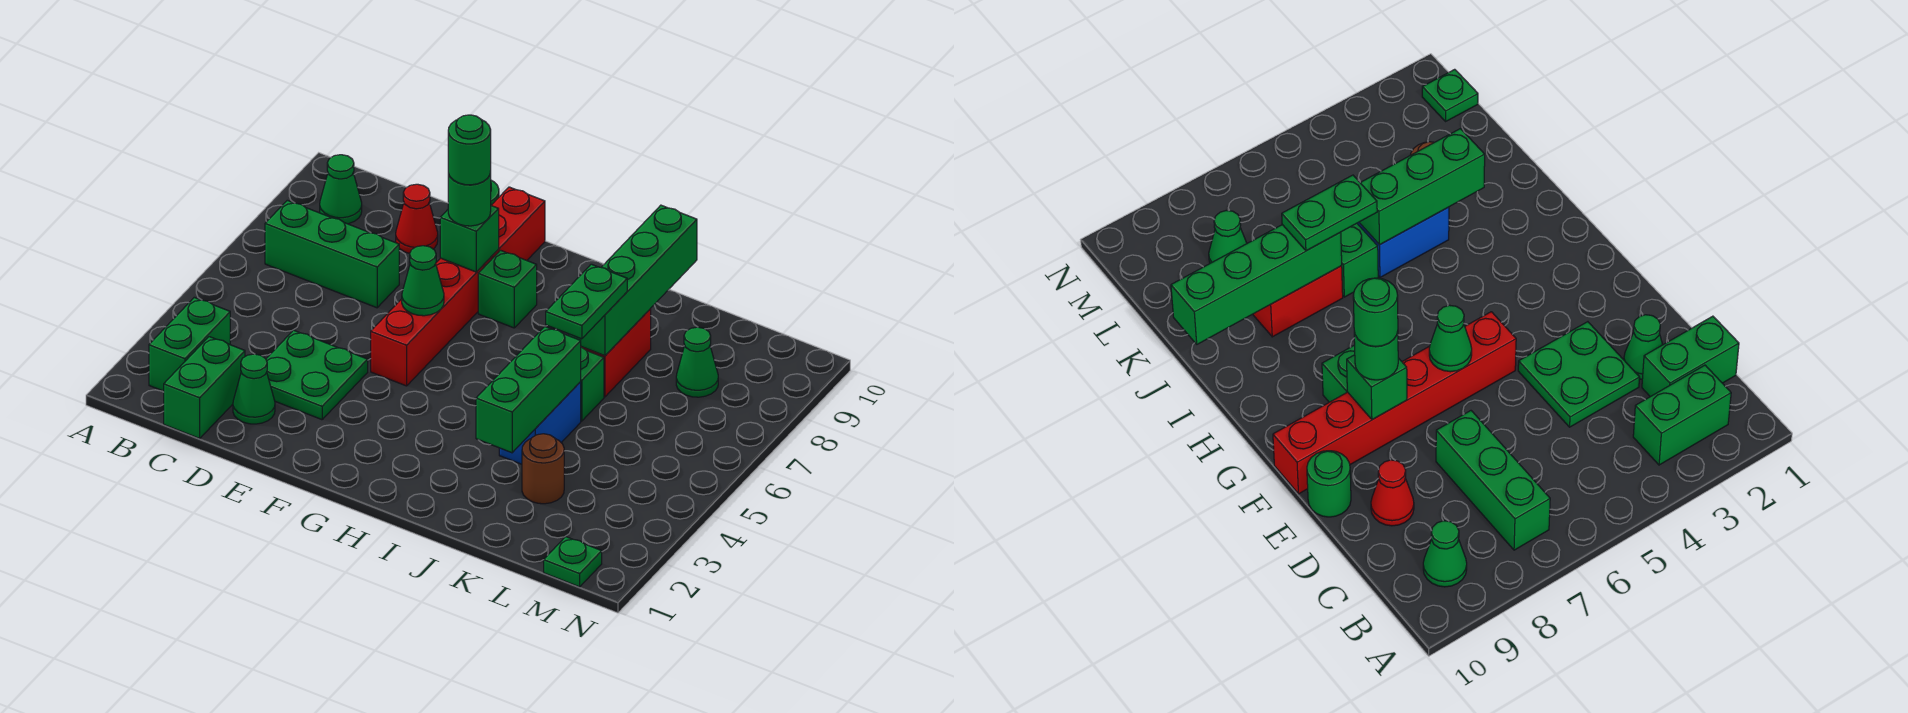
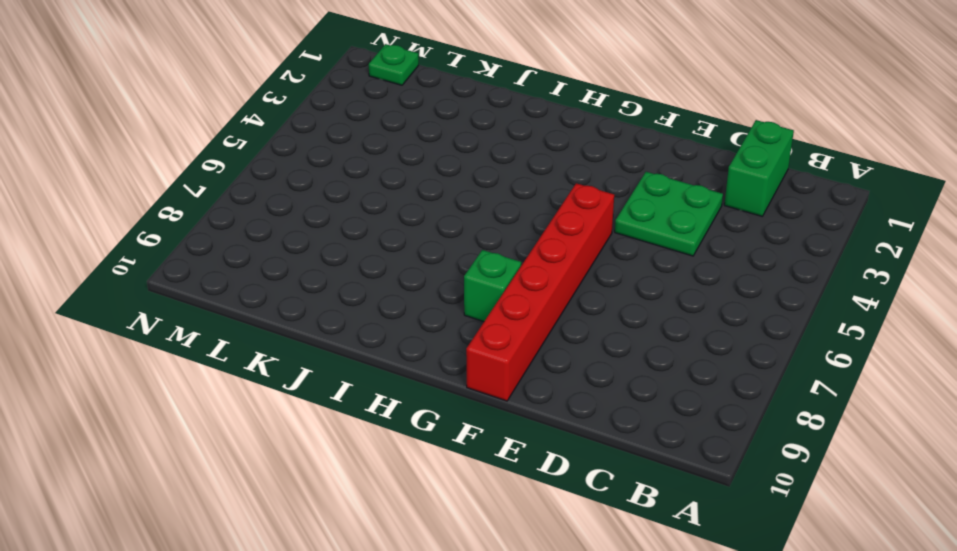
none -> green brick B2:B3 level 1
none -> green brick B7:D7 level 1
none -> green cone B9 level 1

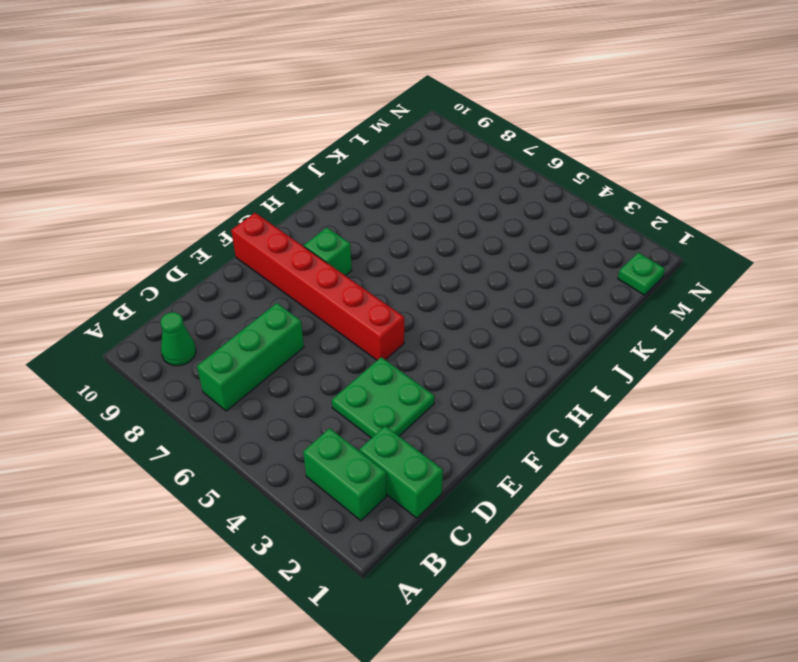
none -> green cone D2 level 1
none -> red cone D9 level 1
none -> green round brick E10 level 1

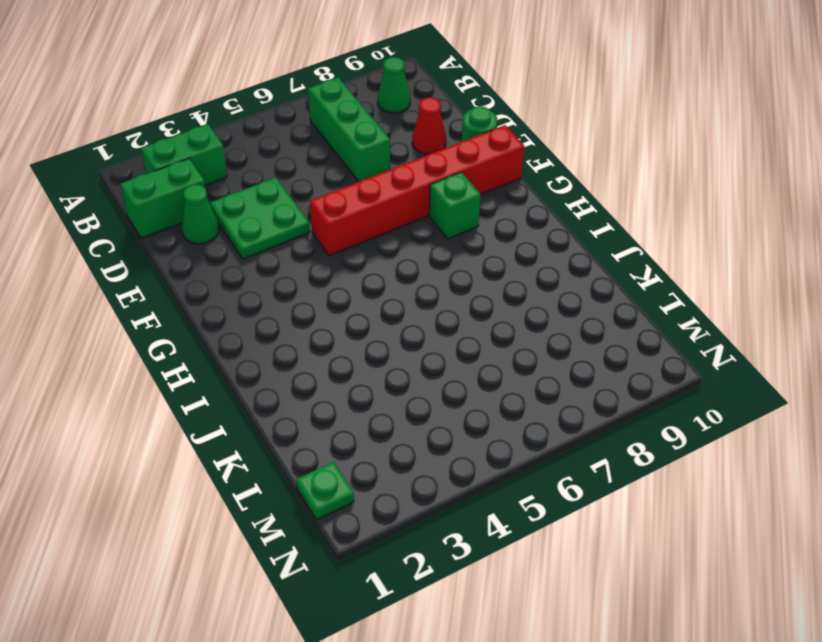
none -> blue brick J4:J5 level 1
none -> green brick J6 level 1
none -> red brick J7:J8 level 1

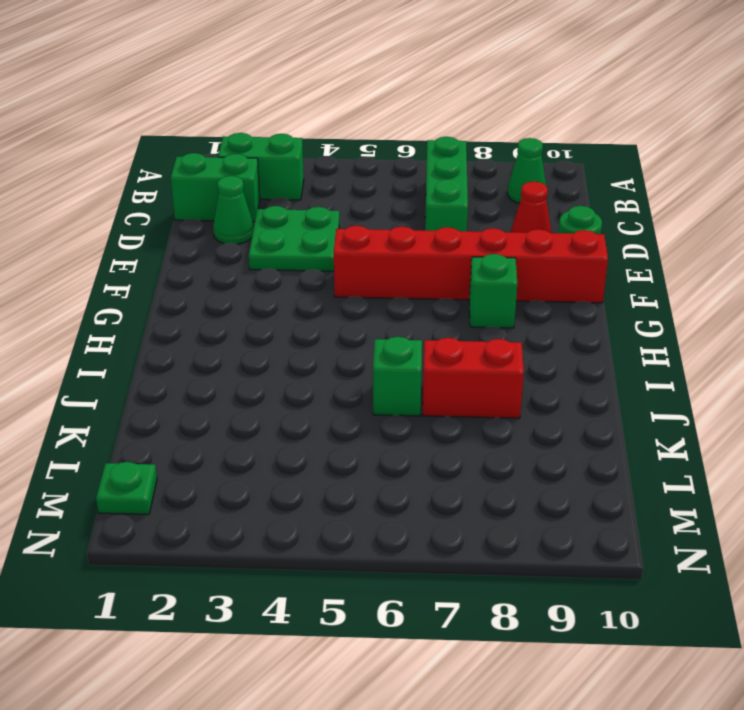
none -> blue brick J4:J5 level 1
none -> brown round brick K3 level 1
none -> green cone L8 level 1

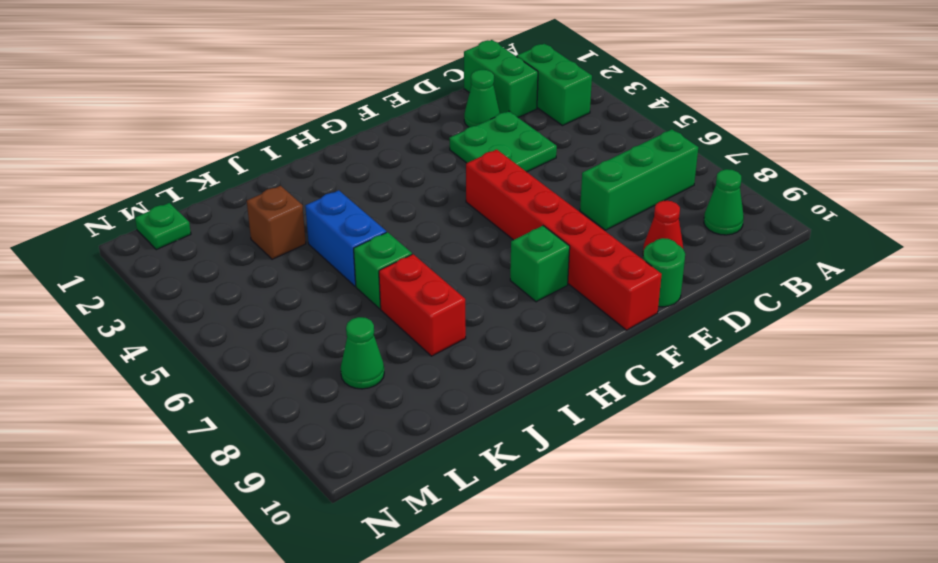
brown brick K3 level 1 -> brown round brick K3 level 1
none -> green cone F6 level 2
none -> green brick F8 level 2
none -> green brick J3:J5 level 2

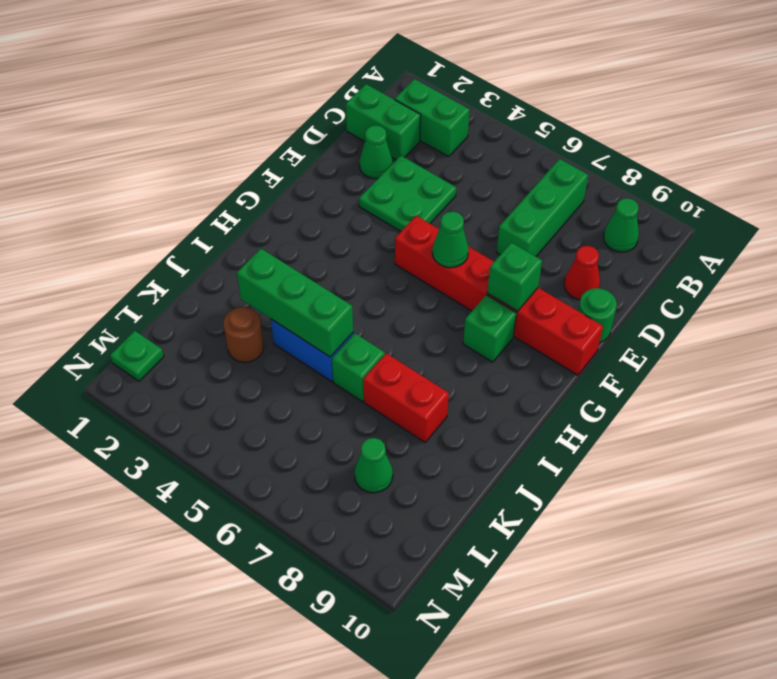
none -> green brick J7:J10 level 2
none -> green round brick F8 level 3
none -> green plate J6:J7 level 3

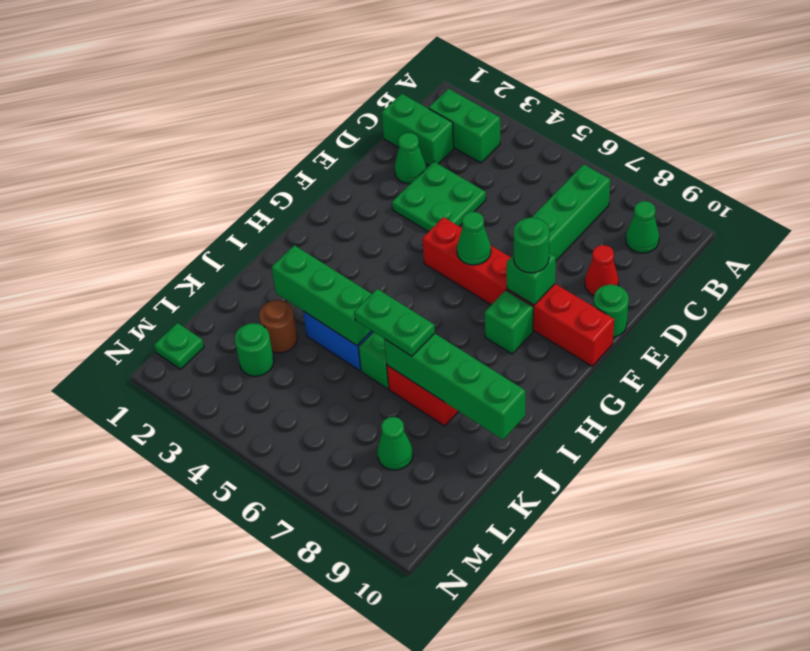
green round brick L3 level 1 -> green round brick F8 level 4

